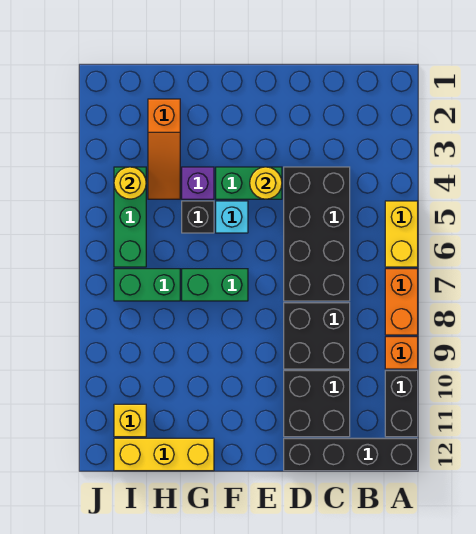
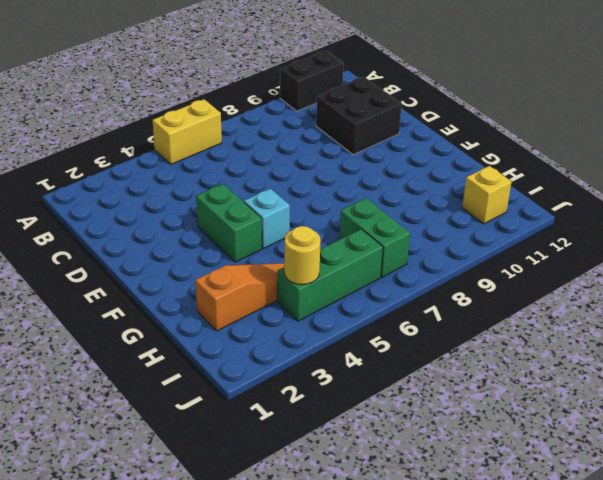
none -> orange brick A7:A8 level 1
none -> orange brick A9 level 1
none -> black brick A12:D12 level 1

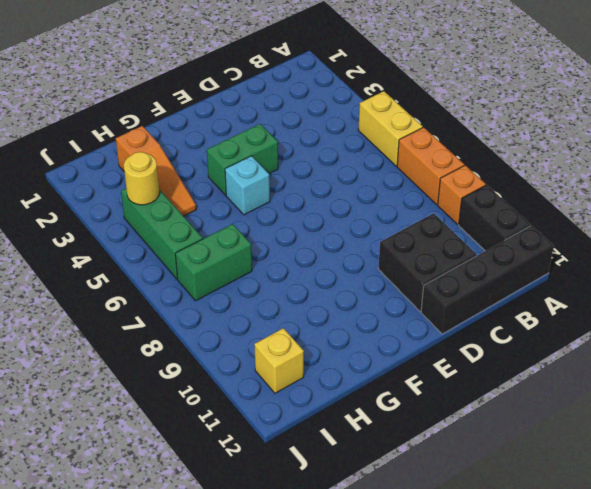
none -> black brick C4:D7 level 1
none -> black brick C8:D9 level 1
none -> green brick F7:G7 level 1

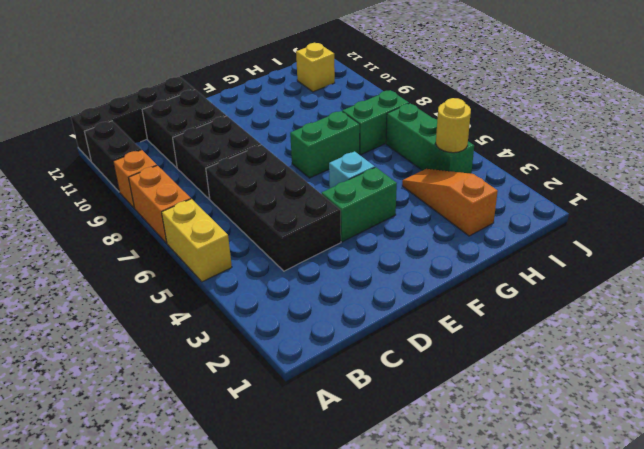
none -> purple brick G4 level 1
none -> black brick G5 level 1
none -> yellow brick G12:I12 level 1

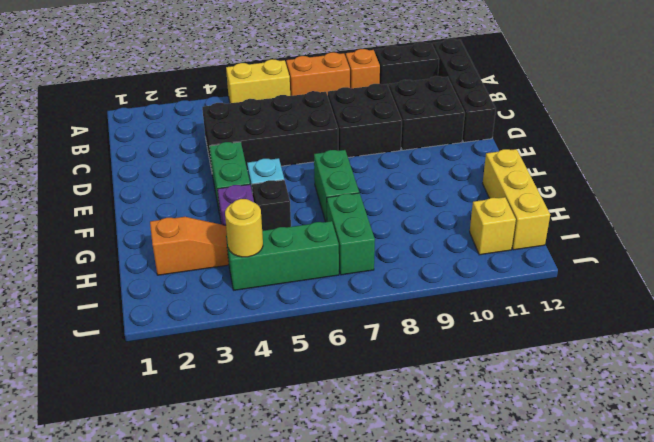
none -> yellow round brick E4 level 2

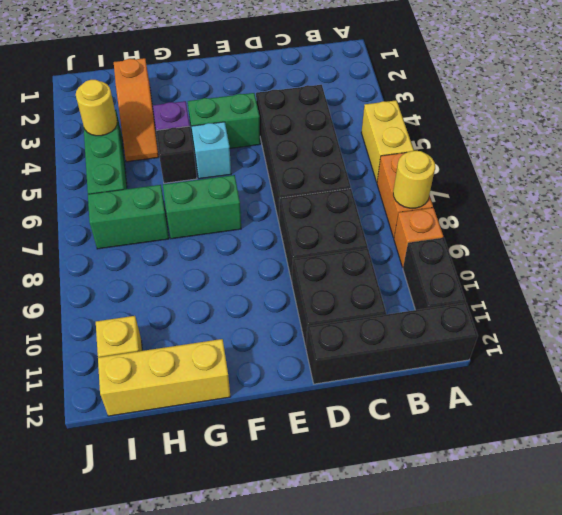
yellow round brick A8 level 2 -> yellow round brick E4 level 2

